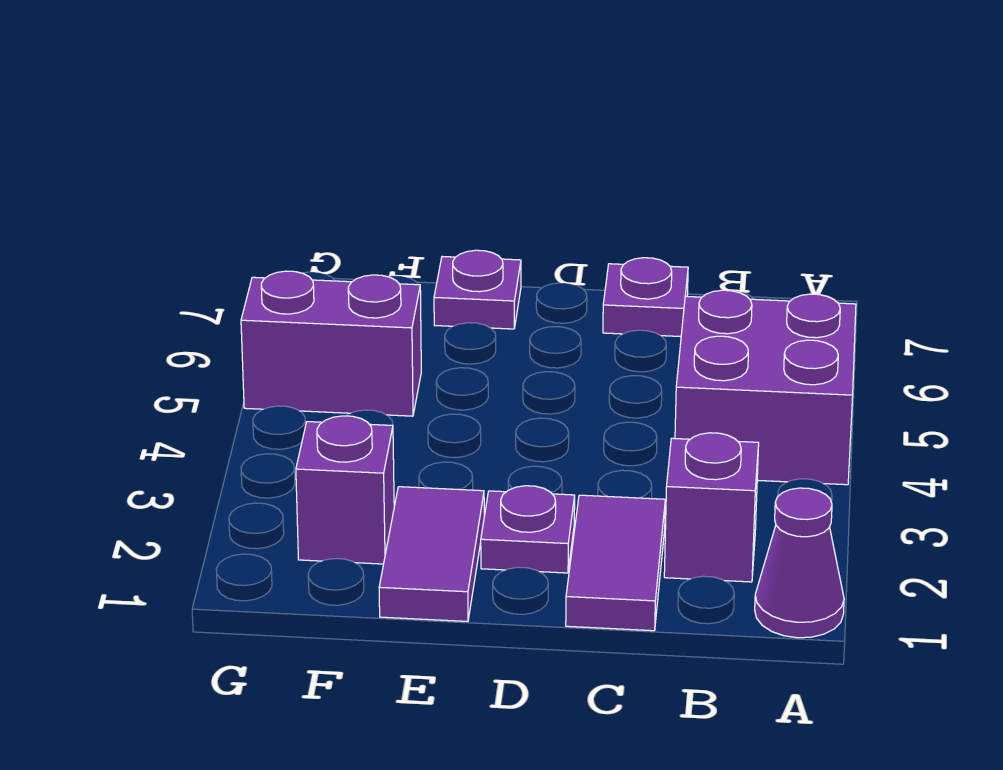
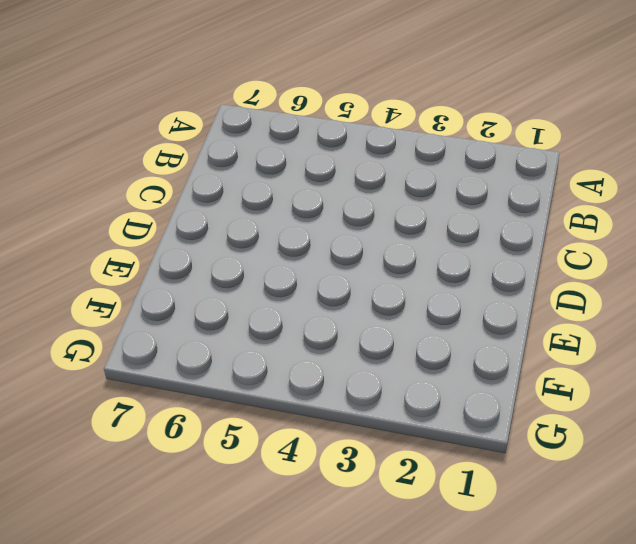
none -> purple cone A1 level 1
none -> purple brick A4:B5 level 1

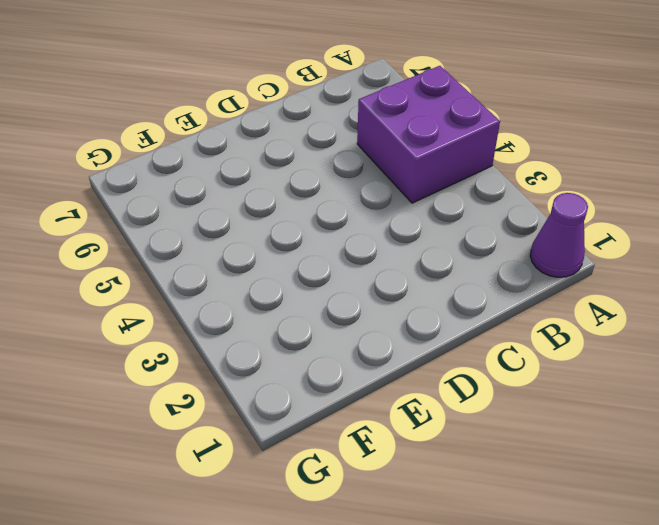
none -> purple brick B2 level 1
none -> purple tile C1:C2 level 1

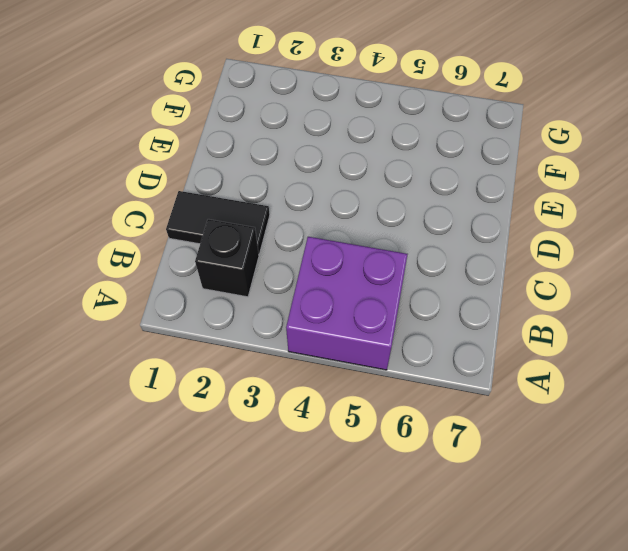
black brick B2 level 1 -> purple brick B2 level 1
black tile C1:C2 level 1 -> purple tile C1:C2 level 1
none -> purple cone A1 level 1
none -> purple plate C7 level 1

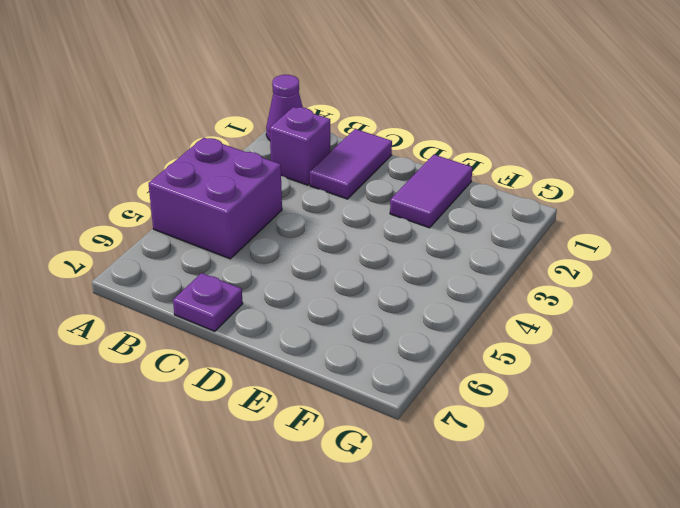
none -> purple plate D2 level 1
none -> purple plate E7 level 1

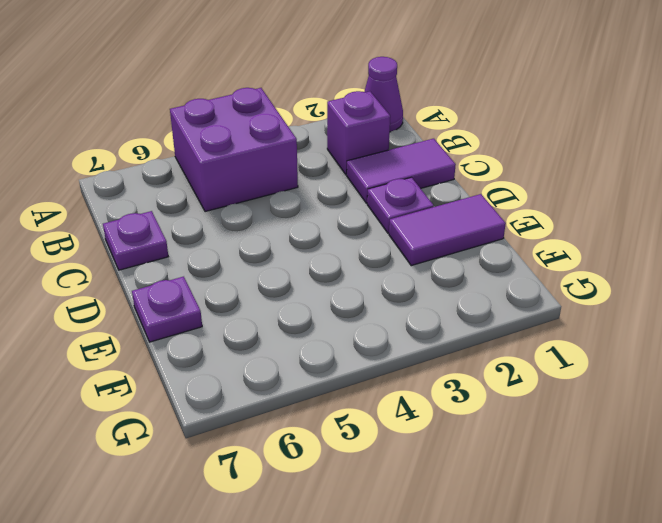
none -> purple brick F2 level 1
none -> purple brick F5:G5 level 1

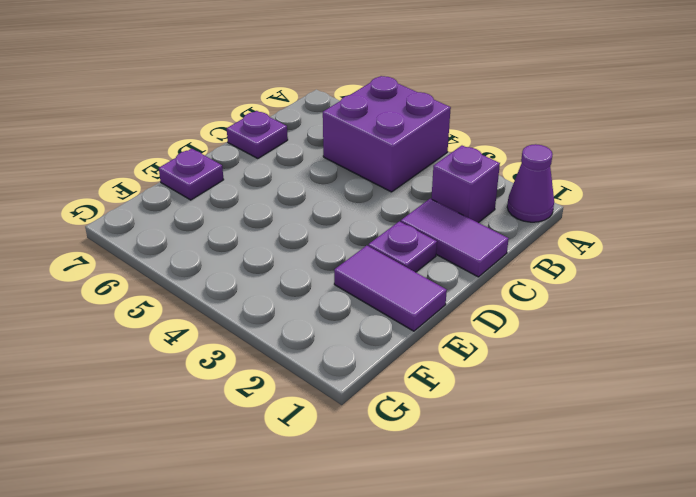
none -> purple brick F2 level 1
none -> purple brick F5:G5 level 1

